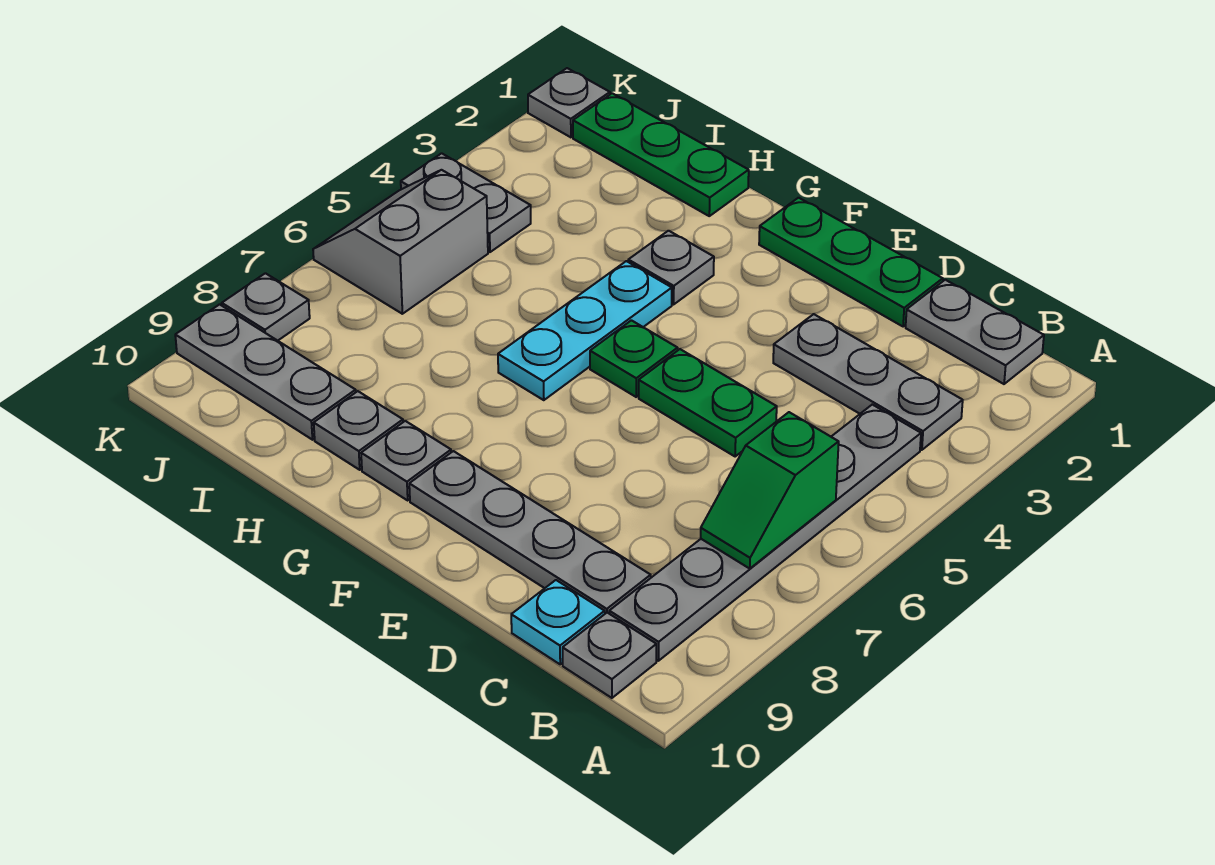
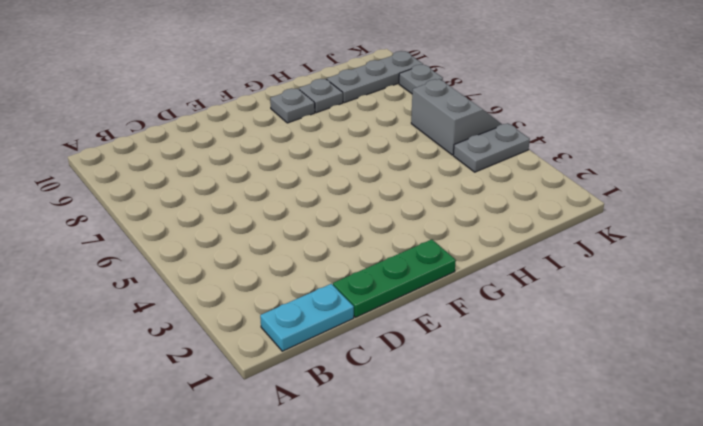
cyan plate B1:C1 level 1 -> grey plate B1:C1 level 1
none -> grey plate B3:D3 level 1
none -> grey plate B4:B9 level 1
none -> grey plate B10 level 1

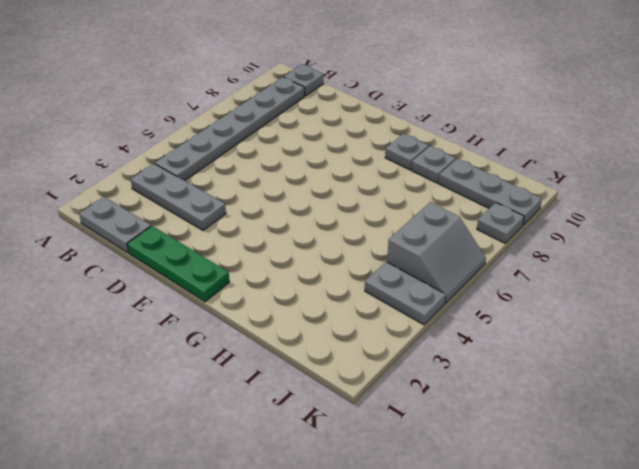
none -> grey plate C9:F9 level 1
none -> cyan plate C10 level 1
none -> green plate D5:E5 level 1

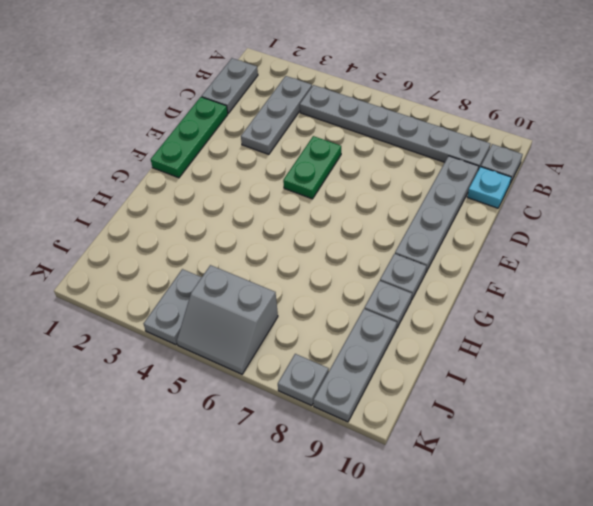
none -> green plate F5 level 1
none -> grey plate G3 level 1
none -> cyan plate G4:G6 level 1

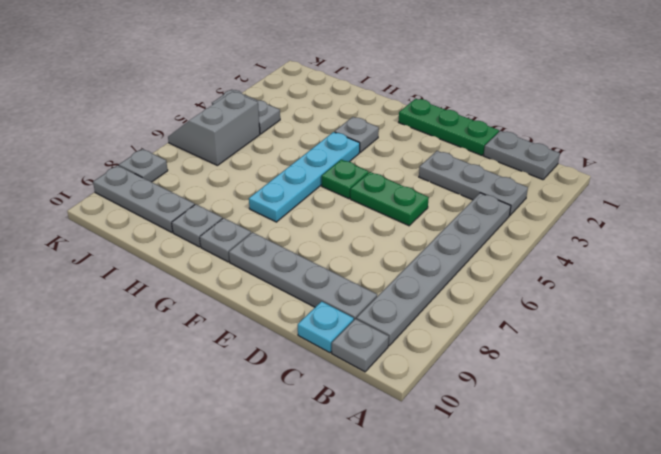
cyan plate G4:G7 level 1 -> cyan plate G4:G6 level 1
none -> green plate H1:J1 level 1
none -> grey plate K1 level 1
none -> green slope B6:B7 level 2 top 6

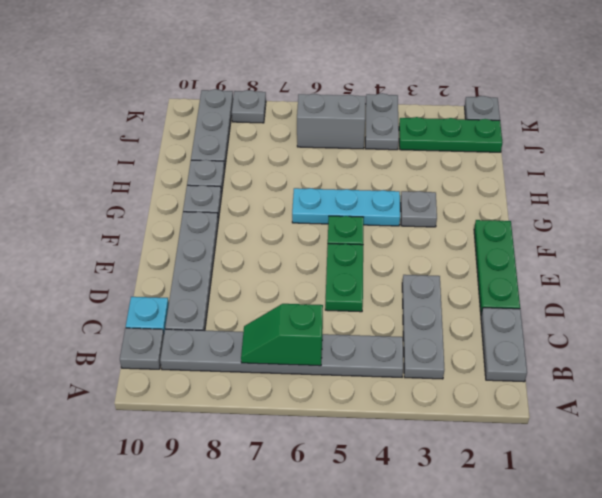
green plate J1:J3 level 1 -> green plate H1:J1 level 1

